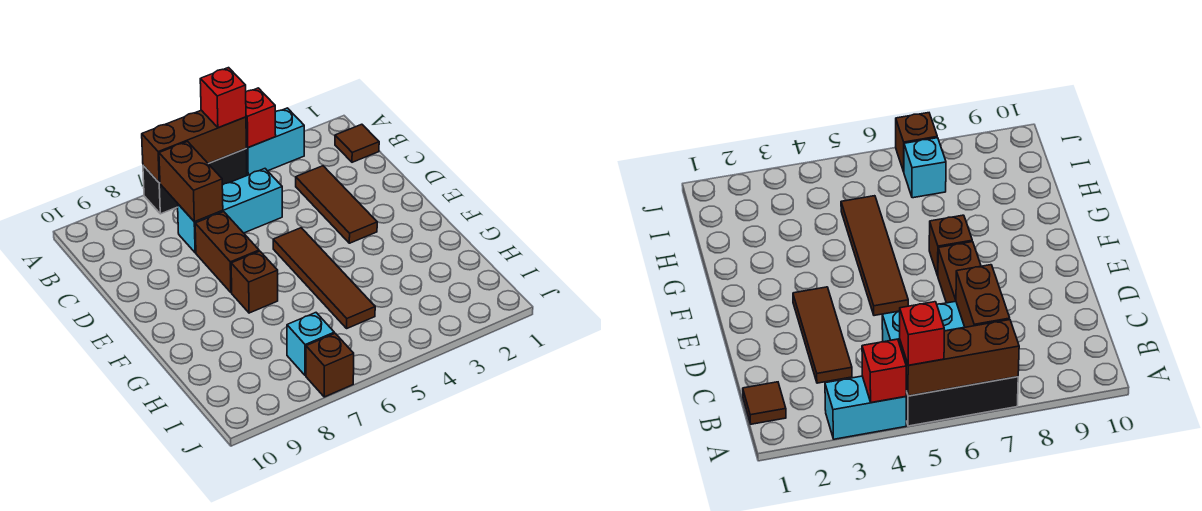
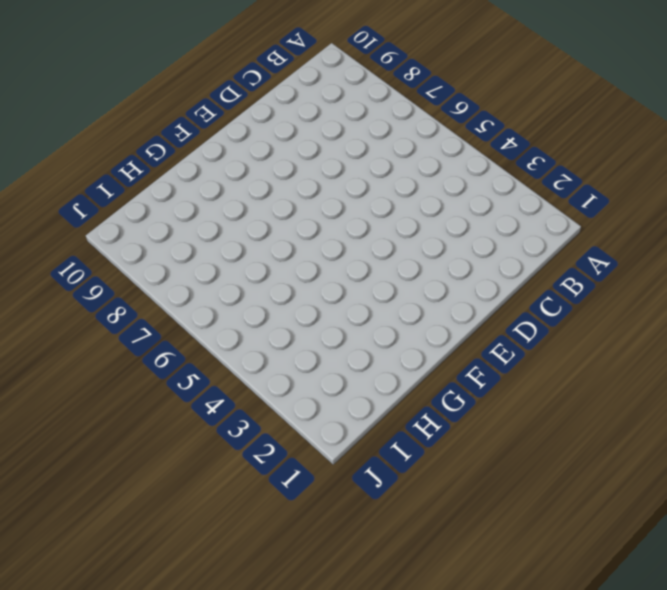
none -> cyan brick A3:A4 level 1
none -> black brick A5:A7 level 1
none -> brown tile B1 level 1

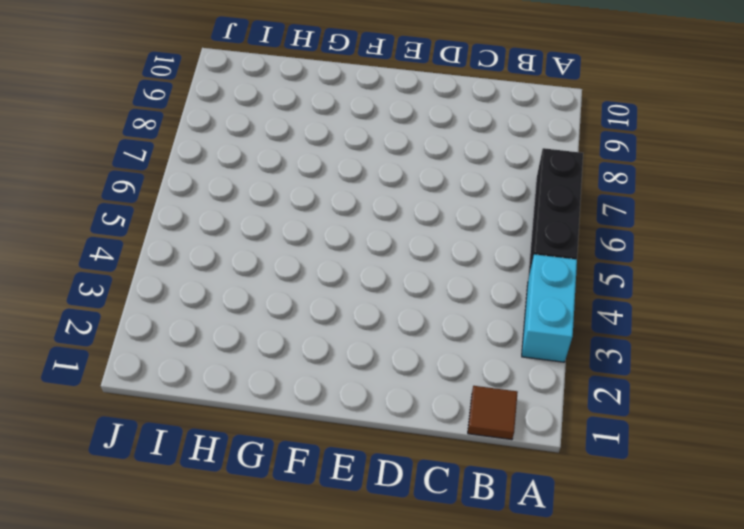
none -> brown tile C3:E3 level 1
none -> cyan brick C5:C7 level 1
none -> brown brick D7:E7 level 1

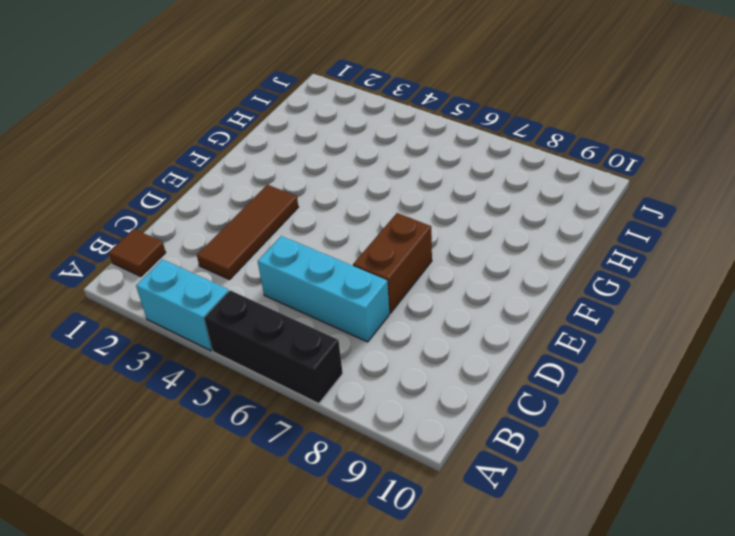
none -> brown tile E5:H5 level 1
none -> brown brick F7 level 1
none -> cyan brick I7 level 1

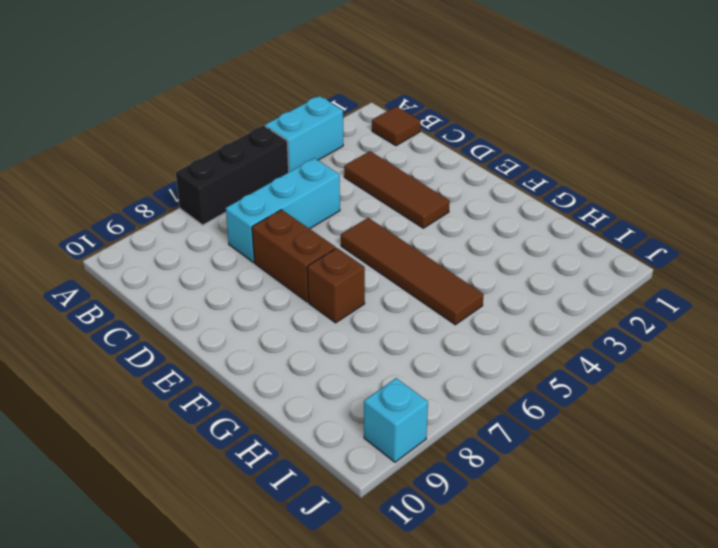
cyan brick J9 level 1 -> cyan brick I7 level 1
none -> brown brick J7 level 1
none -> red brick A4 level 2
none -> brown brick A5:A7 level 2

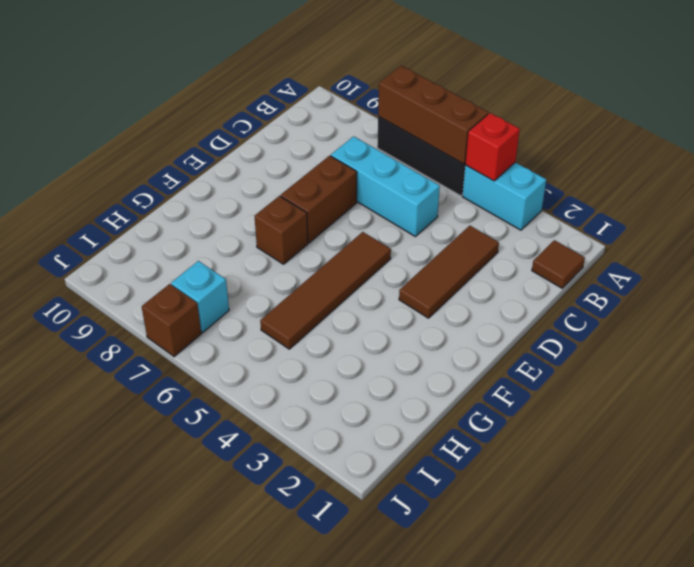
none -> brown brick B7:C7 level 2
none -> red brick A5 level 3

